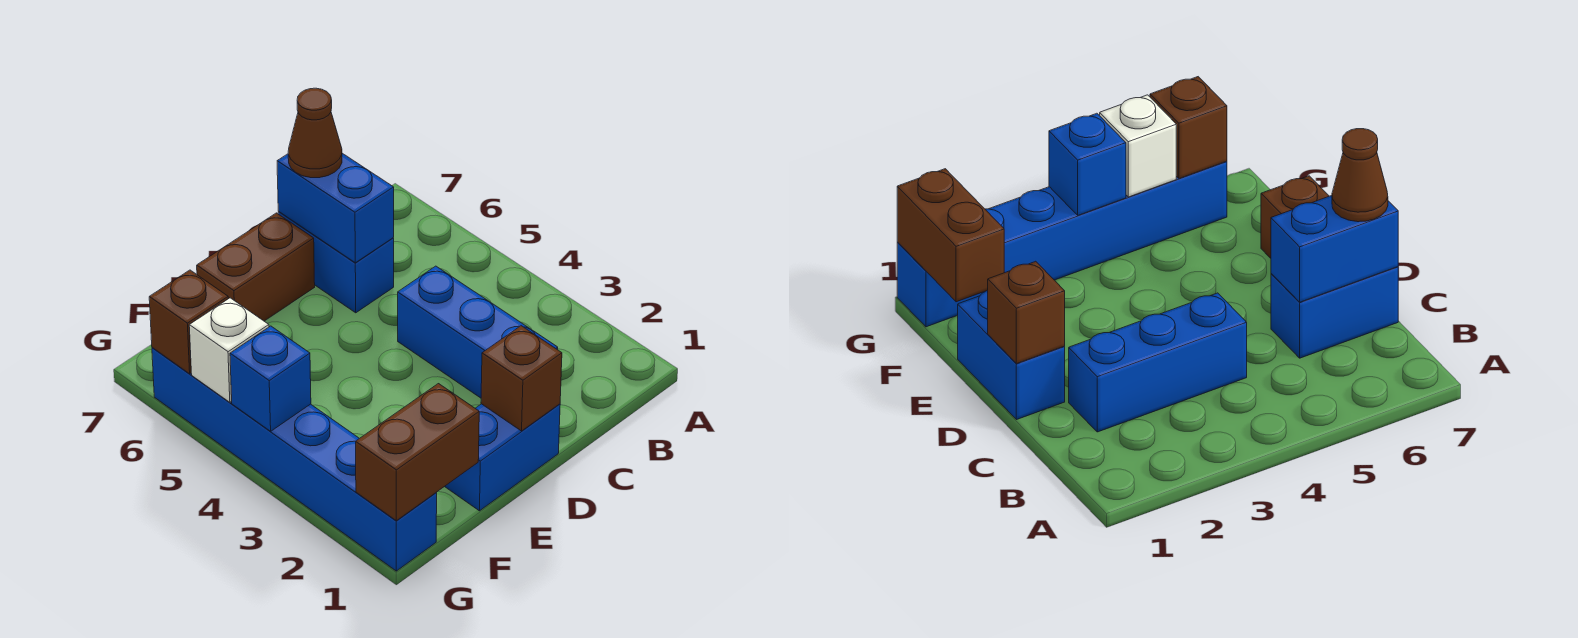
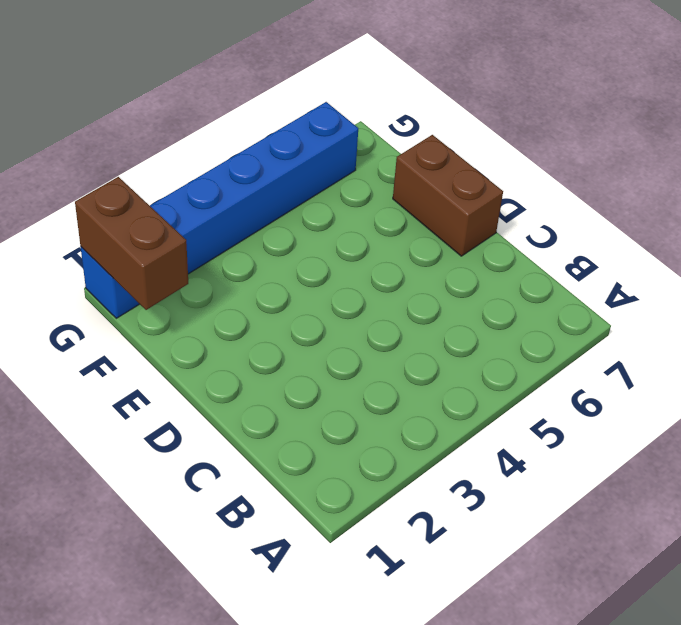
none -> blue brick C2:C4 level 1
none -> blue brick C6:C7 level 1
none -> blue brick D1:E1 level 1

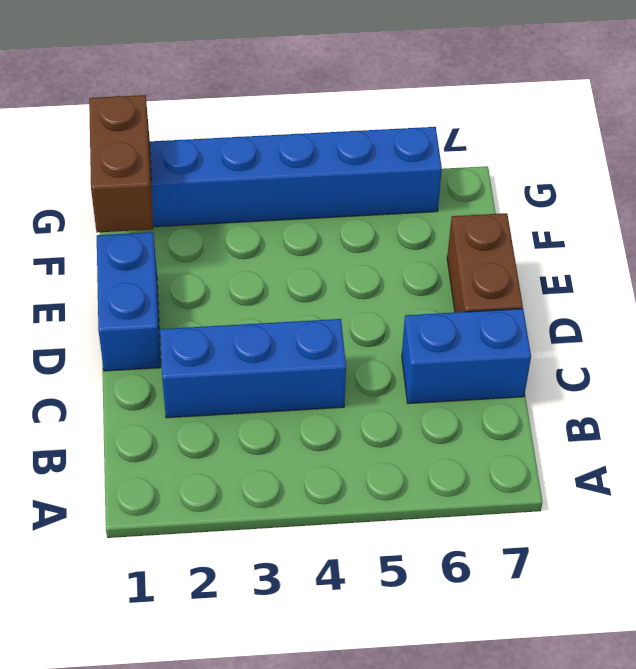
none -> blue brick C6:C7 level 2
none -> brown brick D1 level 2
none -> blue brick G4 level 2

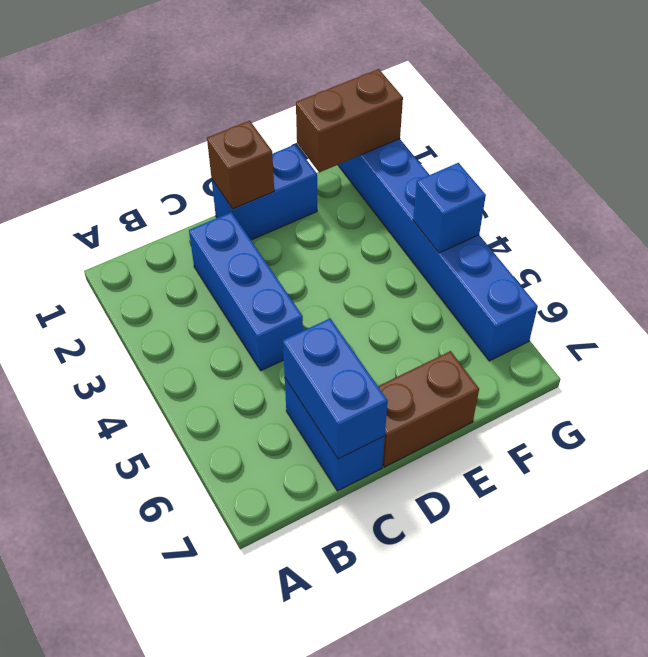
none -> white brick G5 level 2
none -> brown brick G6 level 2
none -> brown cone C7 level 3

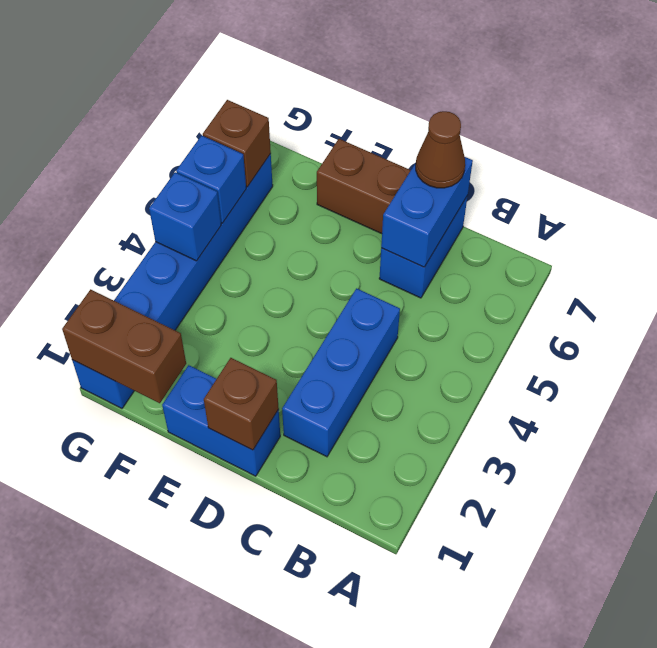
blue brick G5 level 2 -> white brick G5 level 2

